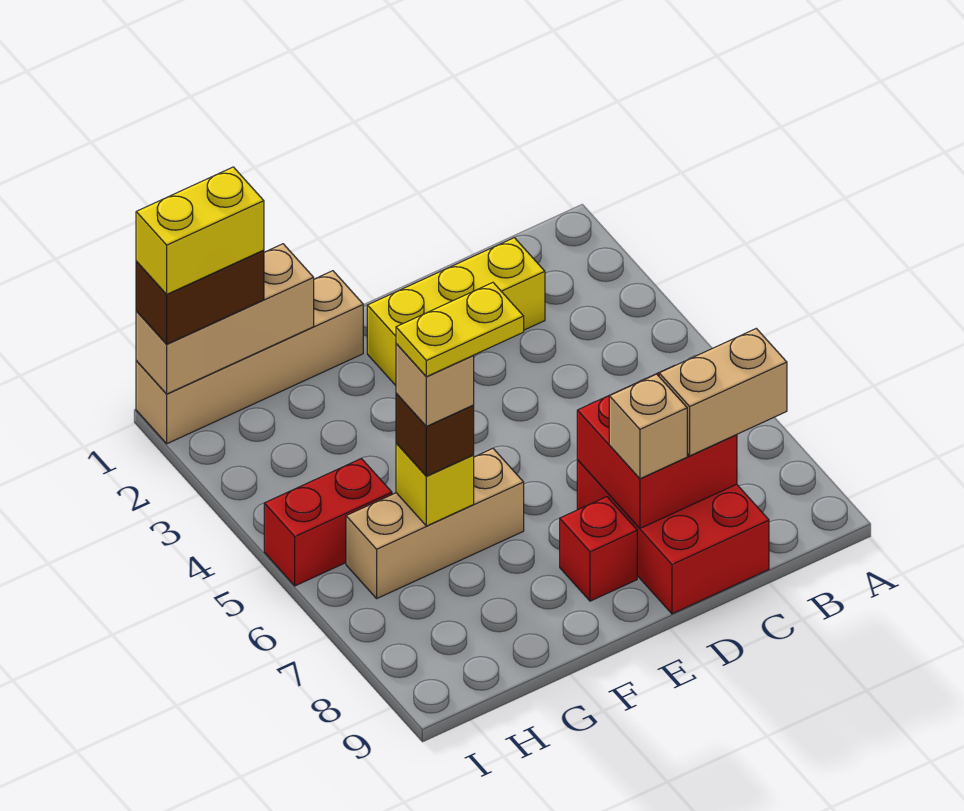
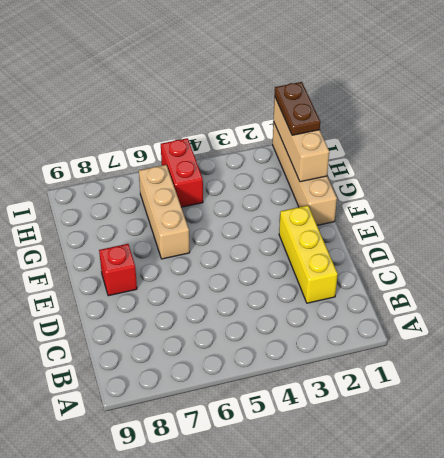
brown plate H1:I1 level 3 -> brown brick H1:I1 level 3
none -> red brick C7:D9 level 1
none -> red brick C7:D8 level 2
none -> yellow brick G6 level 2

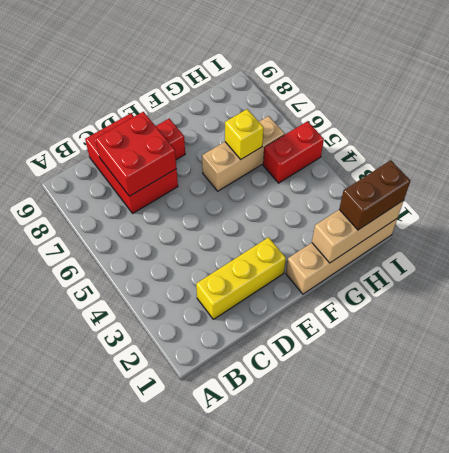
none -> tan brick B8:C8 level 3
none -> tan brick D8 level 3
none -> brown brick G6 level 3

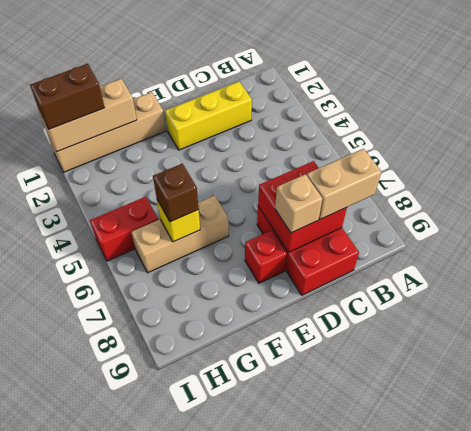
none -> tan brick G6 level 4
none -> yellow brick H1:I1 level 4
none -> yellow plate F6:G6 level 5

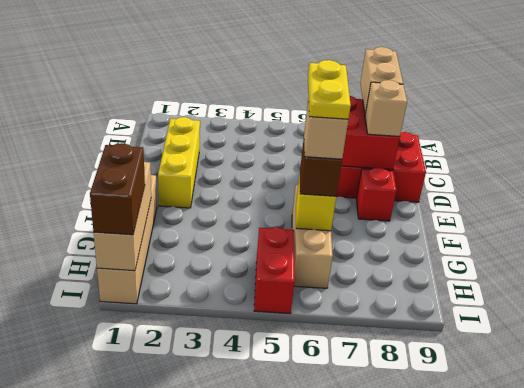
none -> yellow brick H1:I1 level 4

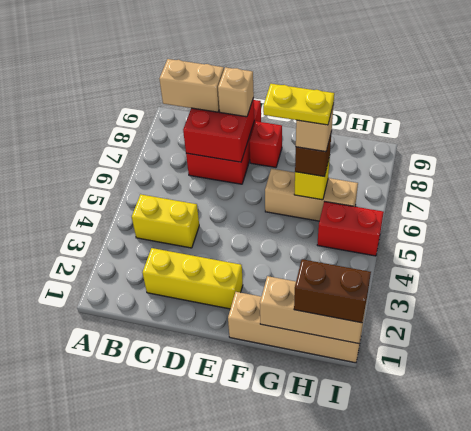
yellow brick B4:C4 level 1 -> yellow brick H1:I1 level 4

